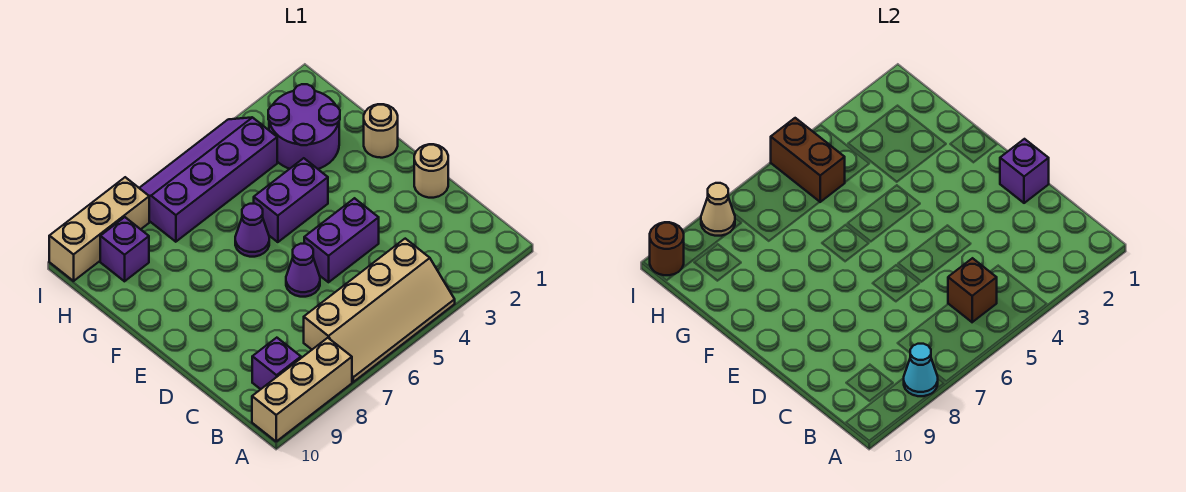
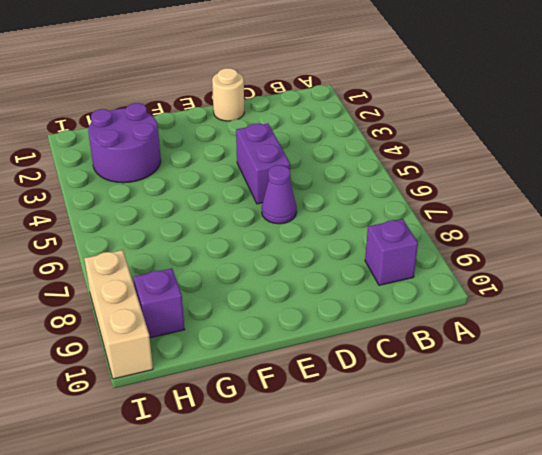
none -> tan slope A4:B7 level 1 top B
none -> tan brick A8:A10 level 1
none -> tan round brick F1 level 1

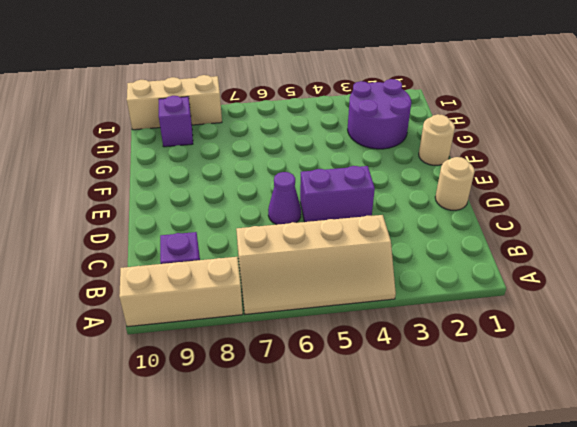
none -> purple brick F4:F5 level 1
none -> purple cone F6 level 1
none -> purple slope H4:I7 level 1 top H

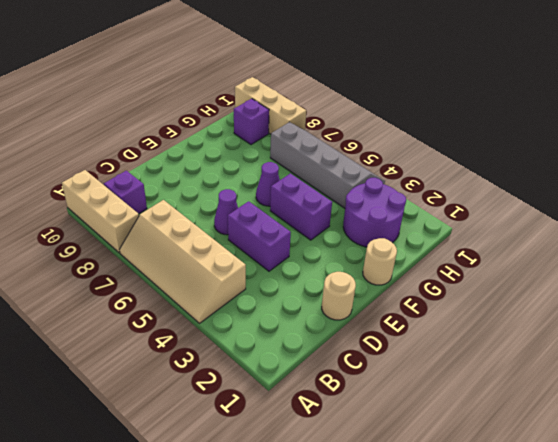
grey slope H4:I7 level 1 top H -> purple slope H4:I7 level 1 top H
none -> cyan cone A8 level 2
none -> brown brick B5 level 2
none -> purple brick D1 level 2

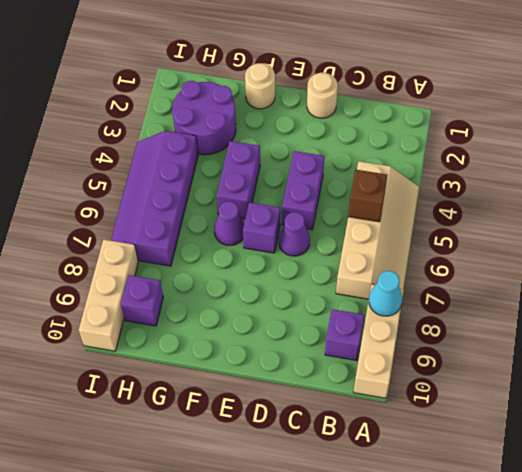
purple brick E6 level 1 -> purple brick D1 level 2
none -> brown brick H5:I5 level 2
none -> tan cone I8 level 2
none -> brown round brick I10 level 2

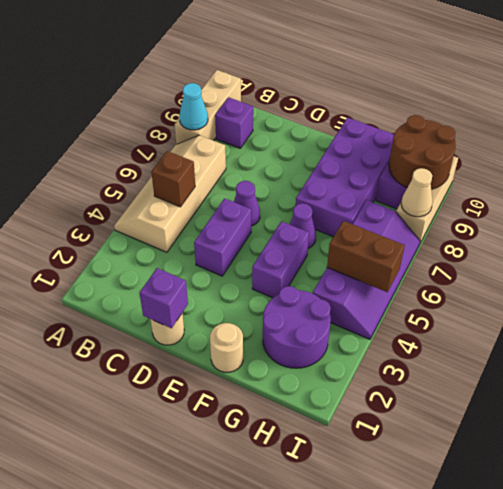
purple brick F7:G10 level 1 -> none
brown round brick H9:I10 level 2 -> brown round brick I10 level 2

